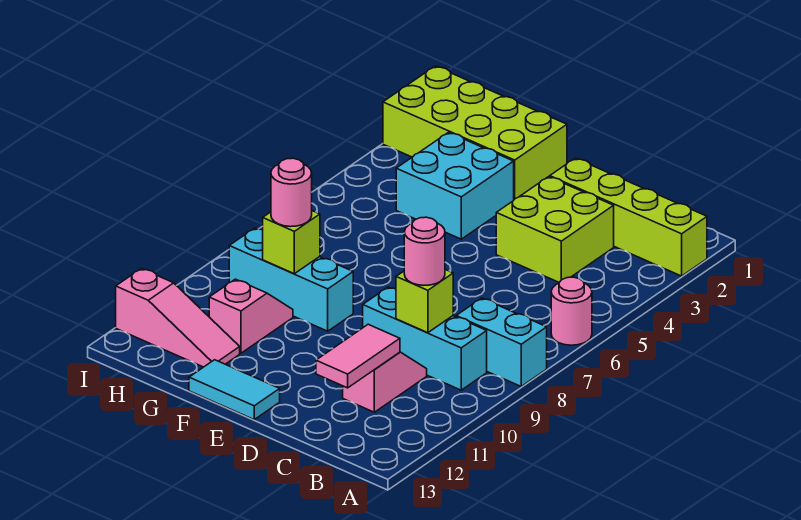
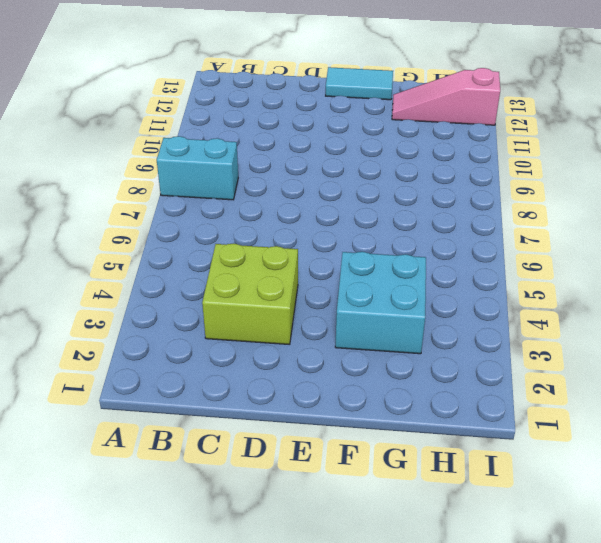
none -> lime brick A2:D2 level 1
none -> pink round brick A6 level 1
none -> cyan brick B9:D9 level 1

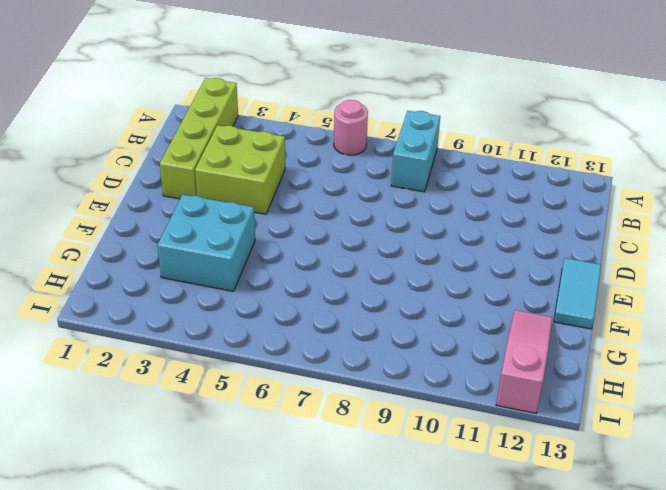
none -> cyan brick B9:D9 level 1
none -> pink slope C10:C11 level 1 top 11
none -> lime brick F1:I2 level 1

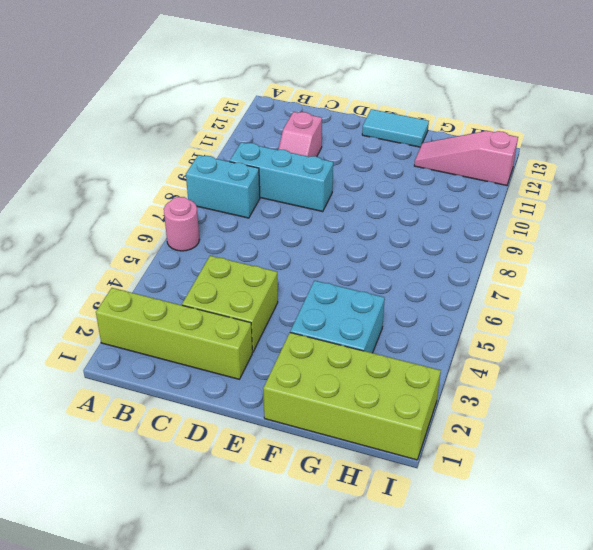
none -> cyan brick F9:H9 level 1
none -> pink slope G10:G11 level 1 top 11
none -> lime brick C9 level 2

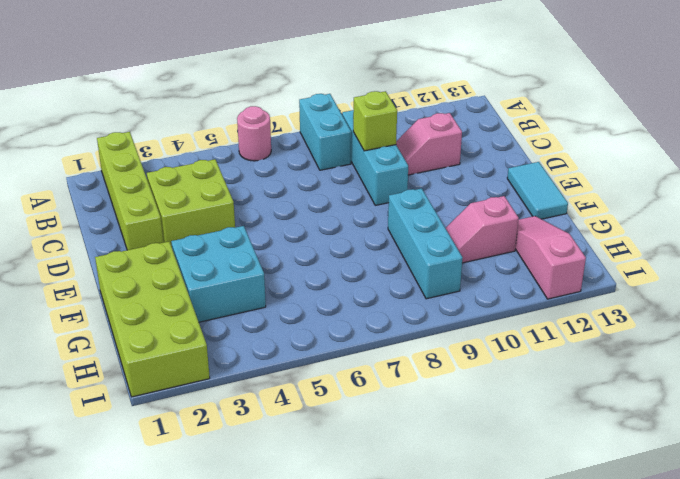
none -> pink tile C11:C12 level 2
none -> lime brick G9 level 2
none -> pink round brick C9 level 3

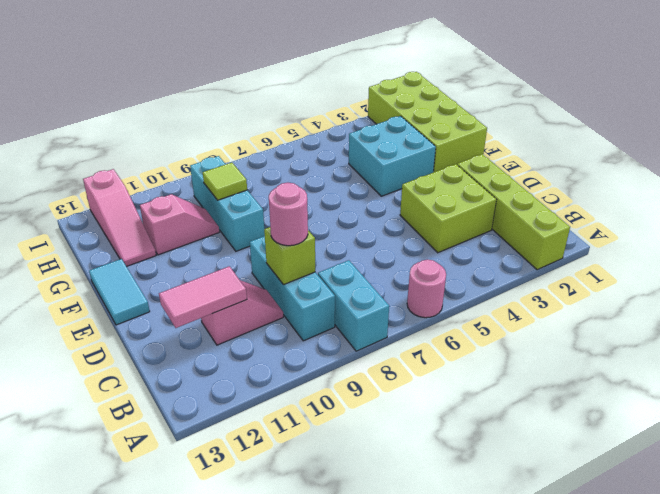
lime tile G9 level 2 -> lime brick G9 level 2
none -> pink round brick G9 level 3

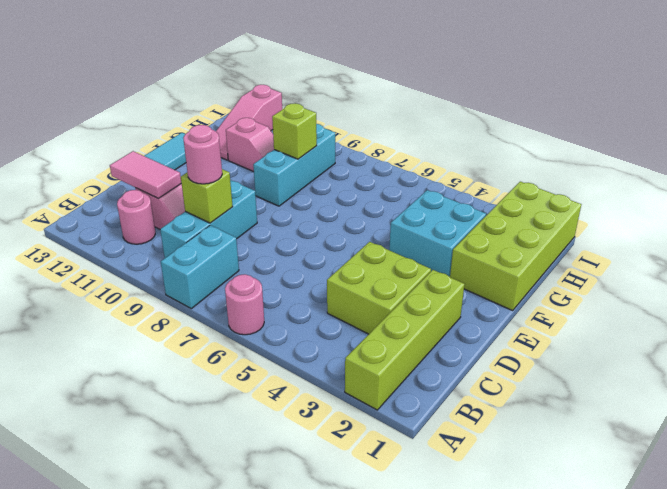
pink round brick B11 level 1 -> pink round brick G9 level 3

